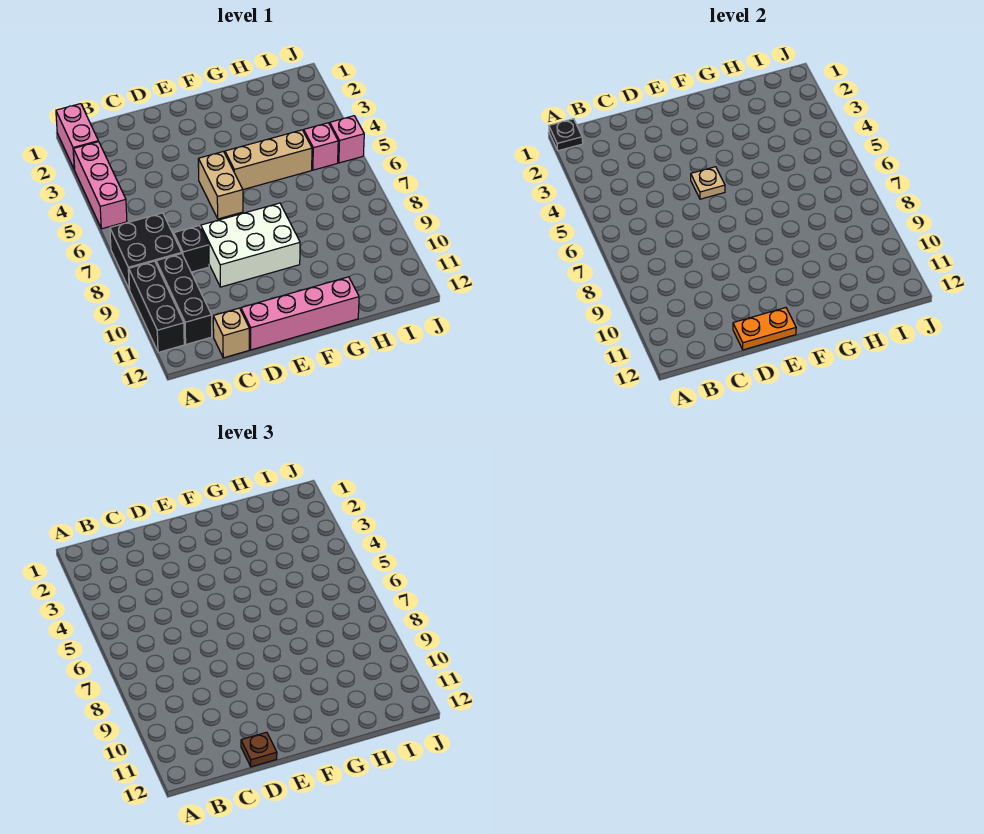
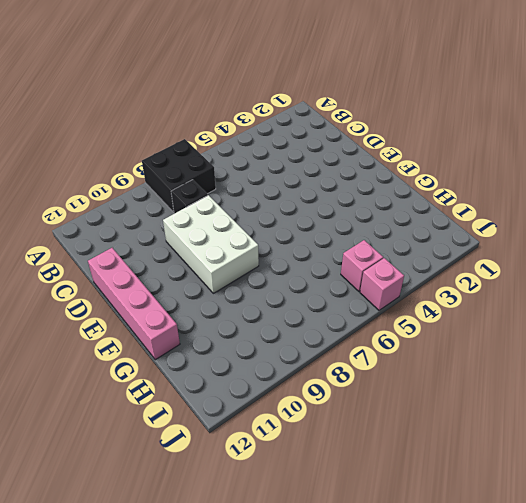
none -> pink brick A1:A2 level 1
none -> pink brick A3:A5 level 1
none -> black brick A9:A11 level 1

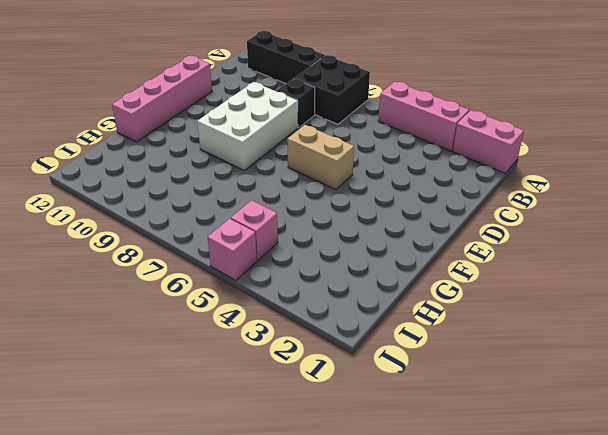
none -> black brick B9:B11 level 1
none -> tan brick C12 level 1
none -> tan brick F5:H5 level 1

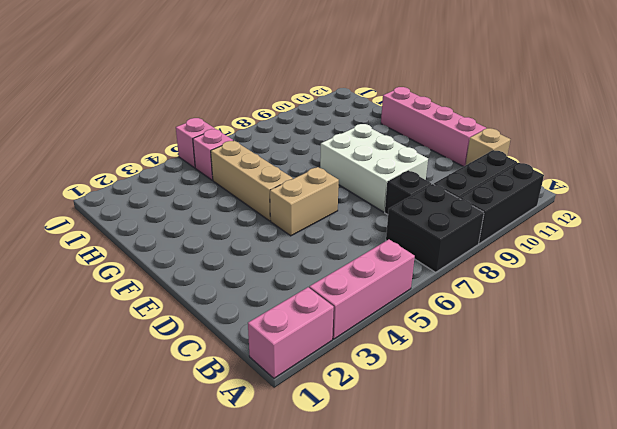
none -> black plate A1 level 2
none -> orange plate D12:E12 level 2
none -> tan plate E5 level 2

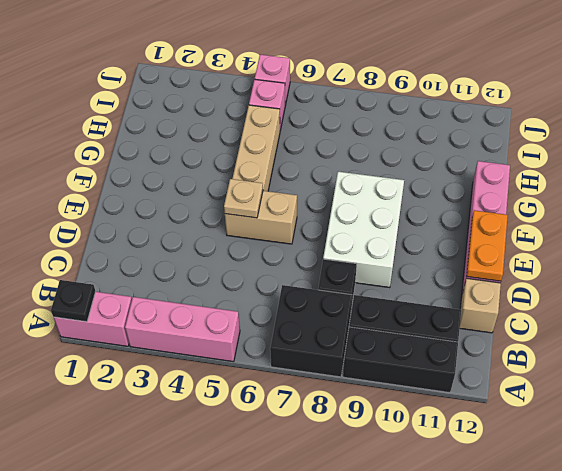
none -> brown plate D12 level 3

